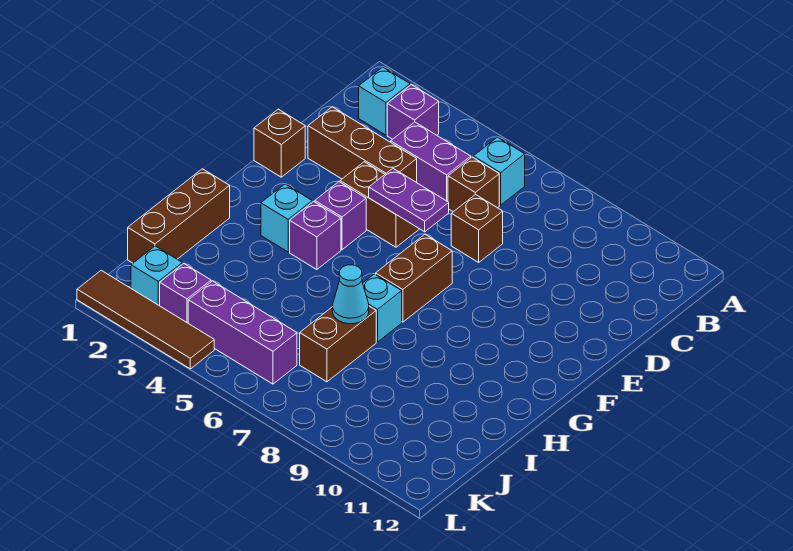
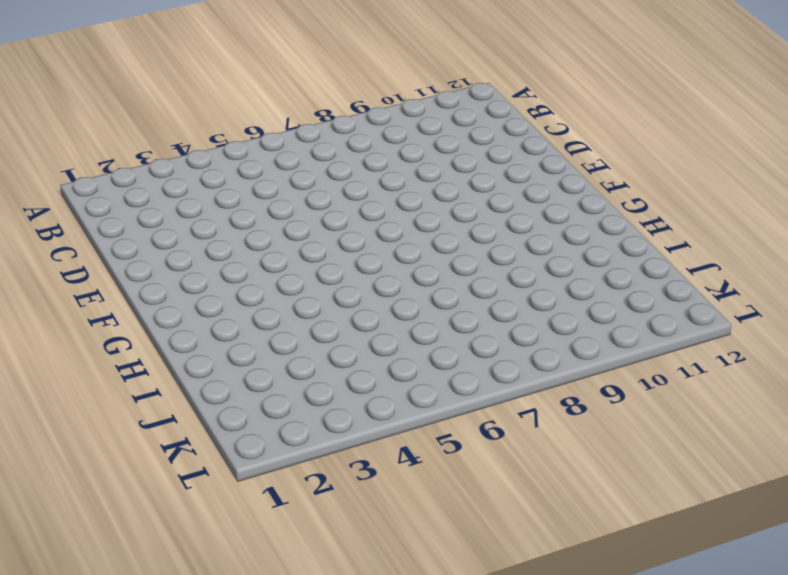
none -> cyan brick B2 level 1
none -> purple brick B3 level 1
none -> cyan brick B6 level 1

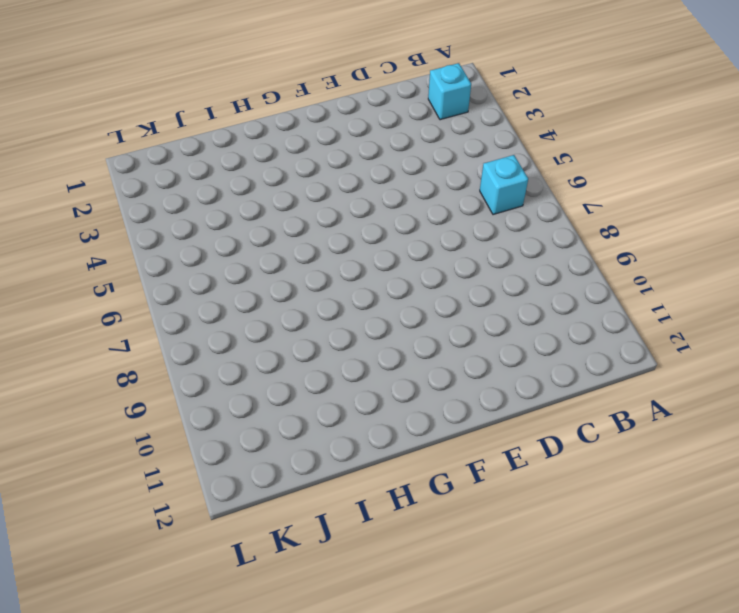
none -> purple brick B3 level 1
none -> purple brick C4:C5 level 1
none -> brown brick C6 level 1

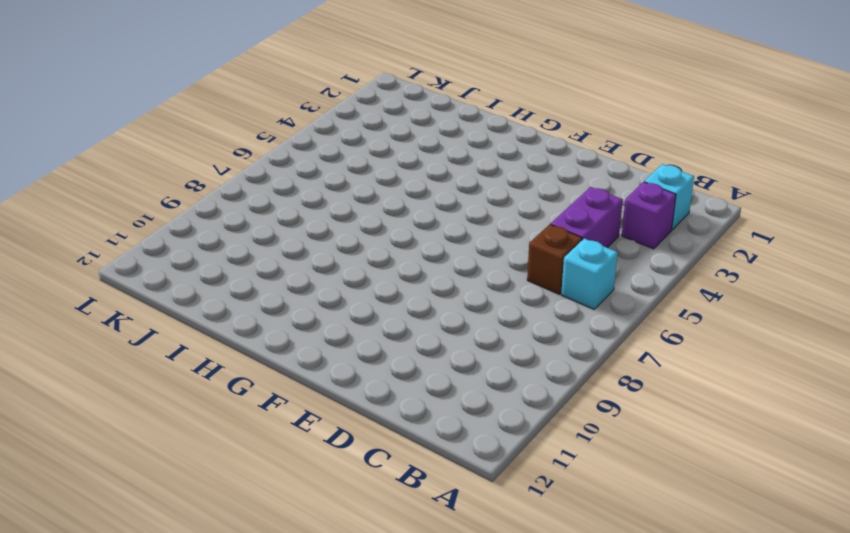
none -> brown brick D2:D4 level 1
none -> brown brick D7 level 1
none -> brown brick E1 level 1

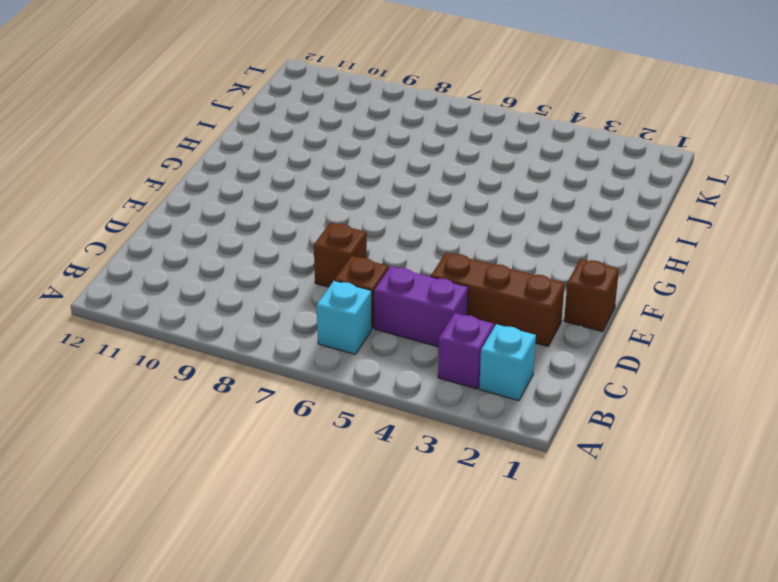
none -> brown brick E4:E5 level 1
none -> purple brick F4 level 1
none -> brown brick F7:G7 level 1

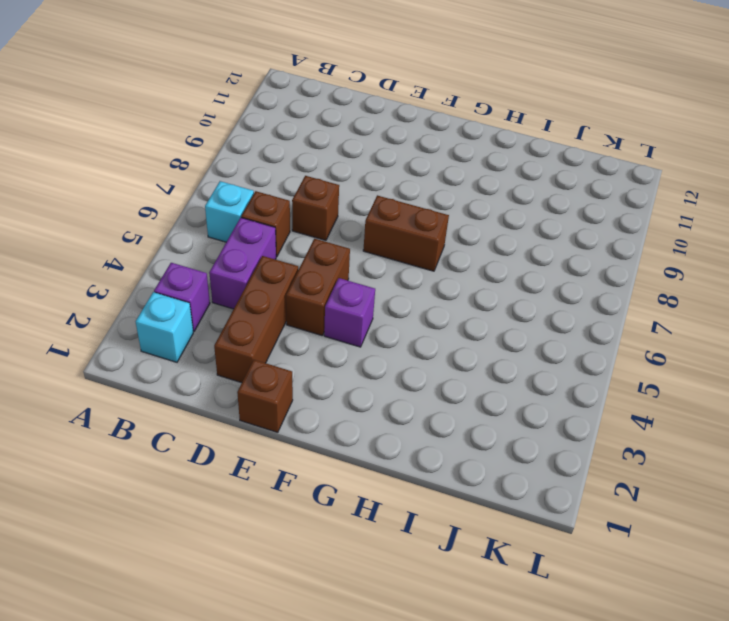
none -> cyan brick G3 level 1
none -> purple brick G4 level 1
none -> brown brick H1:J1 level 1

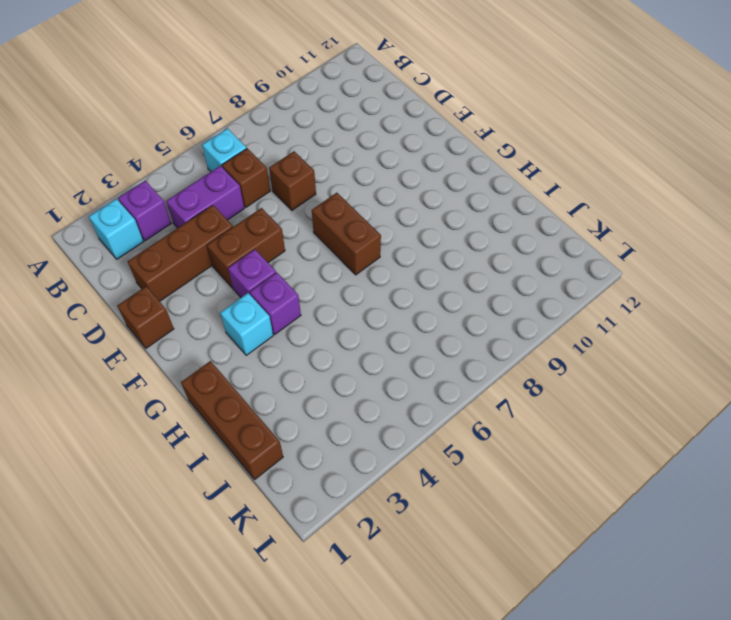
none -> cyan brick H7 level 1
none -> brown brick I7:J7 level 1
none -> cyan brick K2 level 1

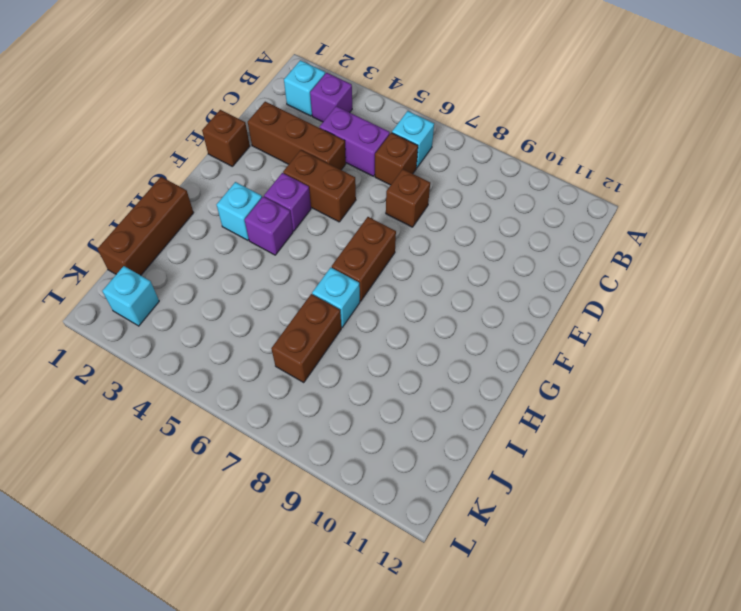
none -> purple brick K3 level 1
none -> purple brick K4:K6 level 1
none -> brown tile L1:L4 level 1

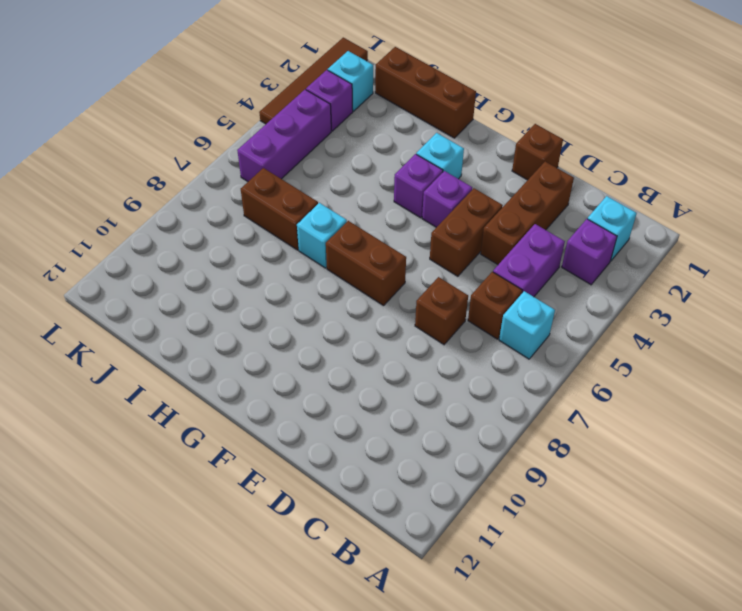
none -> purple plate E5:E6 level 2
none -> cyan cone I7 level 2

